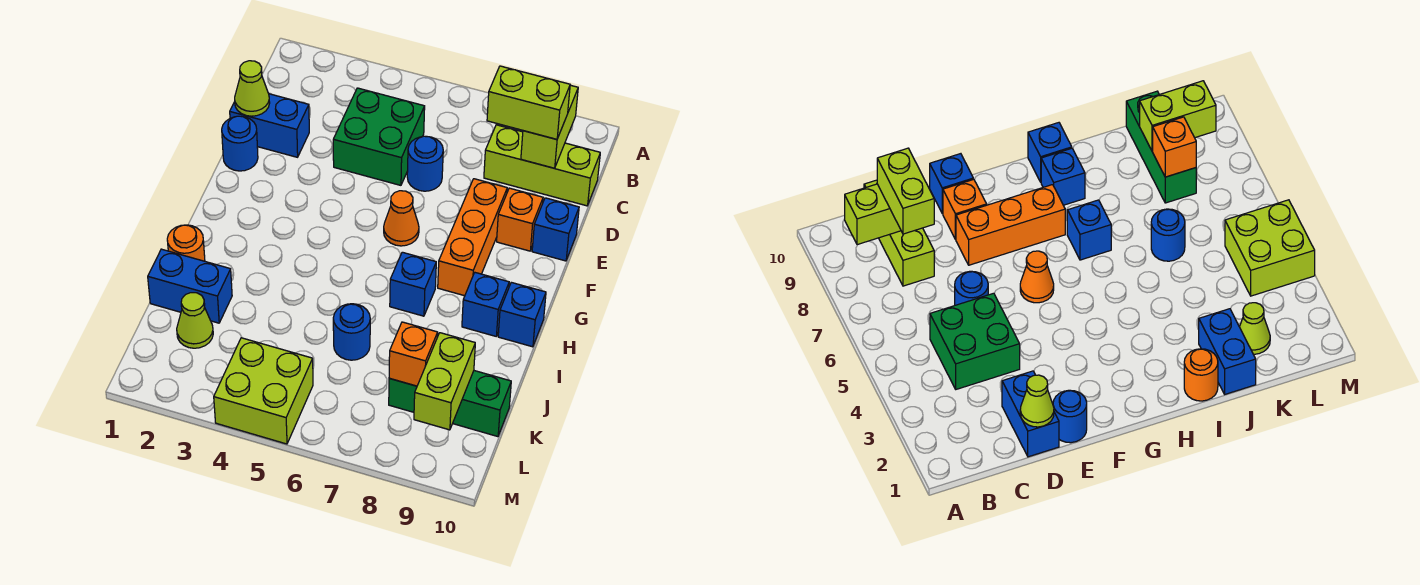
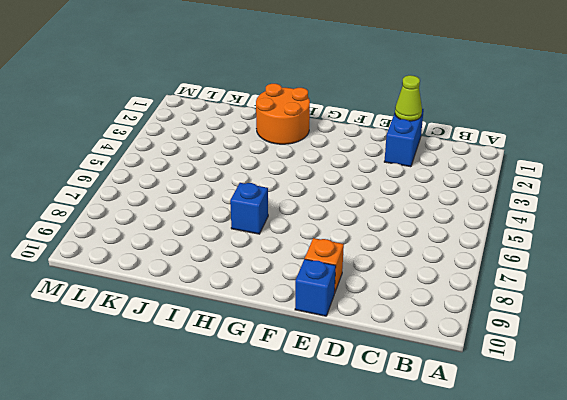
orange round brick H1:I2 level 1 -> orange round brick I1 level 1
none -> green brick C4:D5 level 1
none -> lime brick C8:C10 level 1
none -> blue round brick D6 level 1

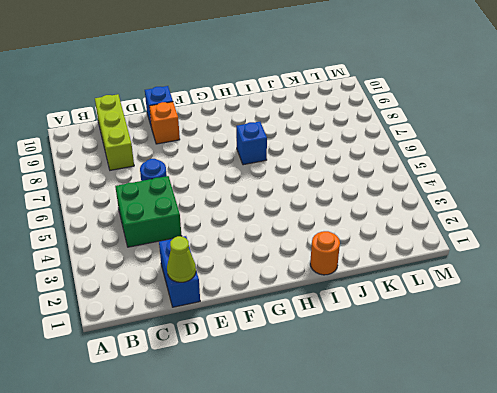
none -> blue round brick E1 level 1
none -> orange brick E8:G8 level 1
none -> orange cone F6 level 1

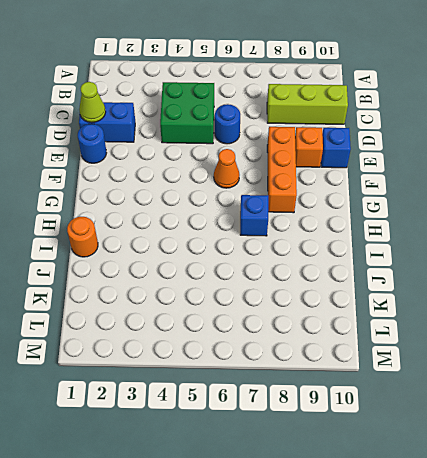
none -> blue brick H9 level 1
none -> blue brick H10 level 1
none -> blue brick J1:J2 level 1

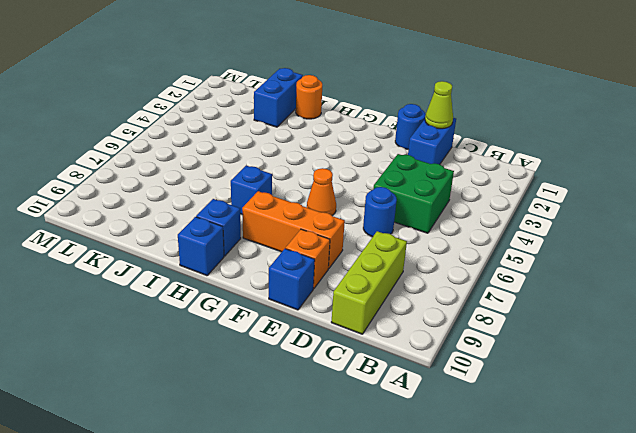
none -> blue round brick J6 level 1
none -> lime cone K2 level 1
none -> green brick K8:K10 level 1

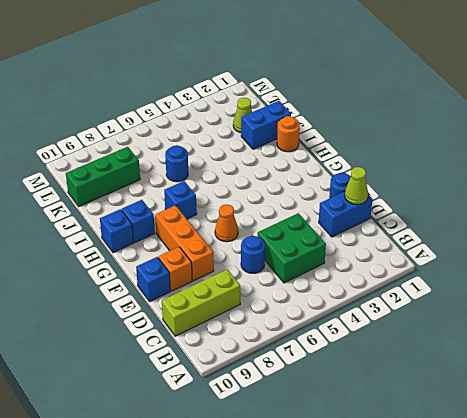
none -> lime brick L4:M5 level 1
none -> lime brick B9:C9 level 2
none -> orange brick K8 level 2

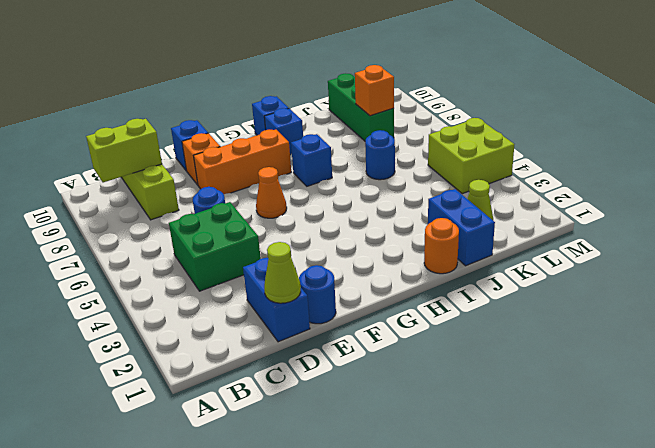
none -> lime brick K9:L9 level 2
none -> lime brick C8:C9 level 3

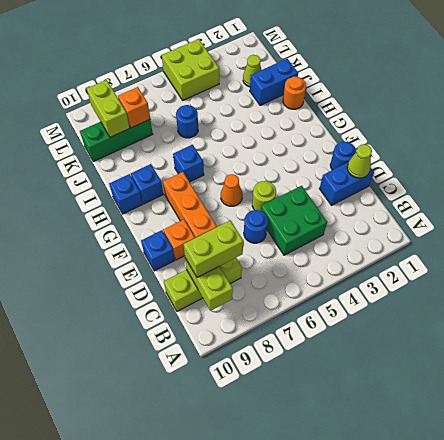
lime round brick E5 level 1 -> none

